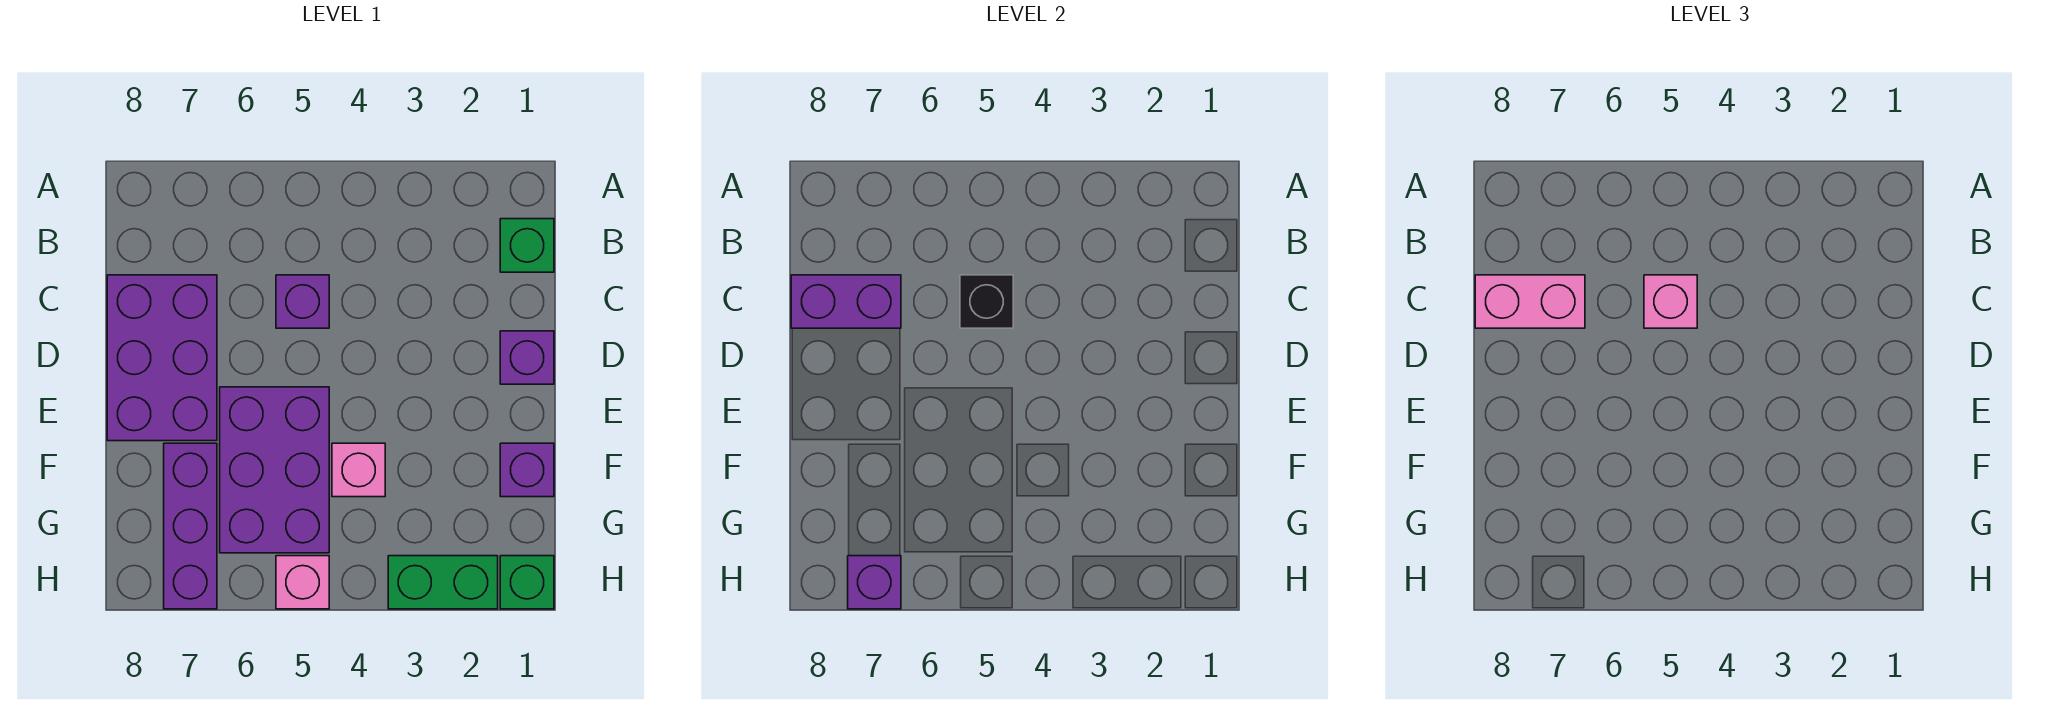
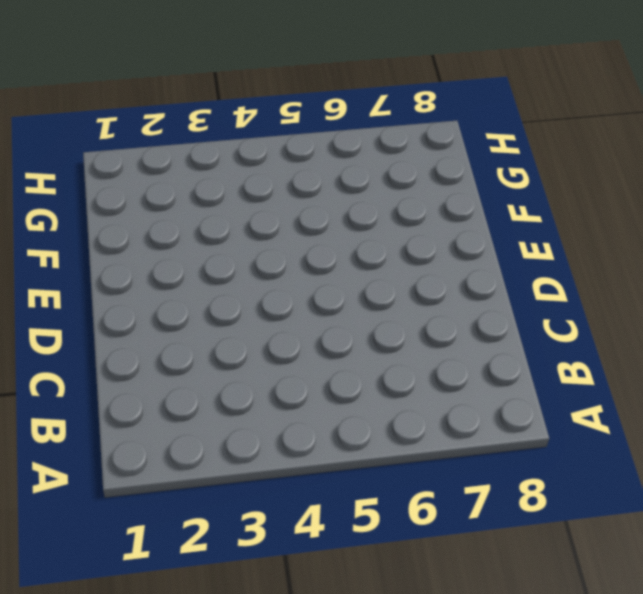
none -> green brick B1 level 1
none -> purple brick C5 level 1
none -> purple brick C7:E8 level 1

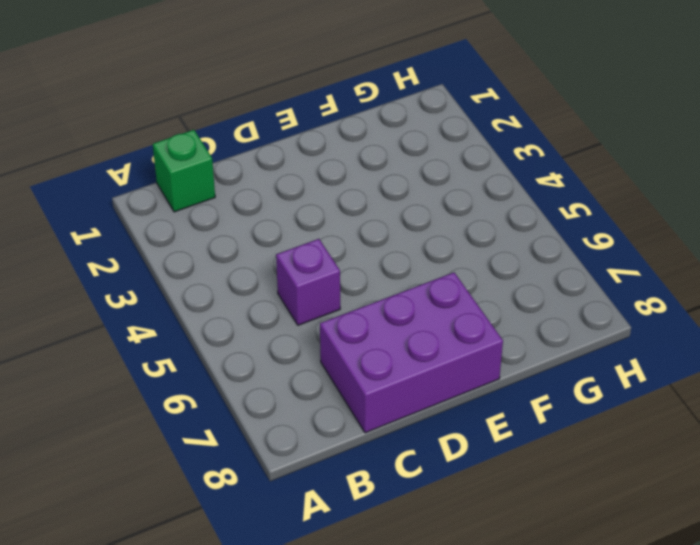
none -> purple brick D1 level 1
none -> purple brick E5:G6 level 1
none -> purple brick F1 level 1

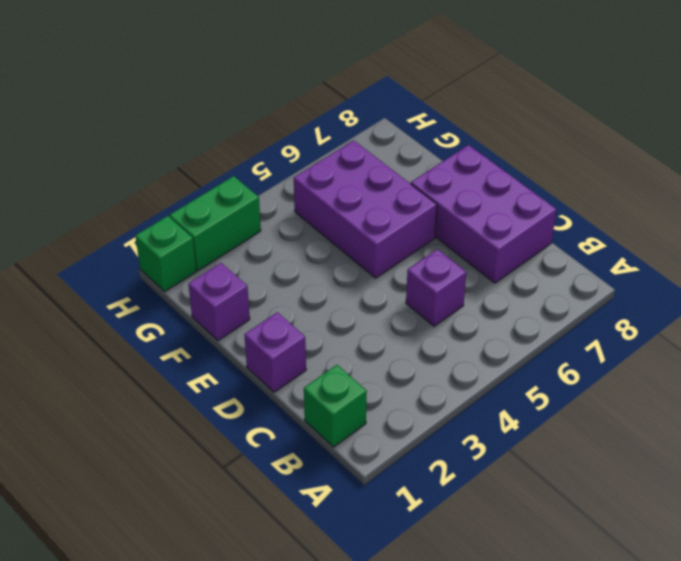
none -> pink brick F4 level 1
none -> purple brick F7:H7 level 1
none -> pink brick H5 level 1

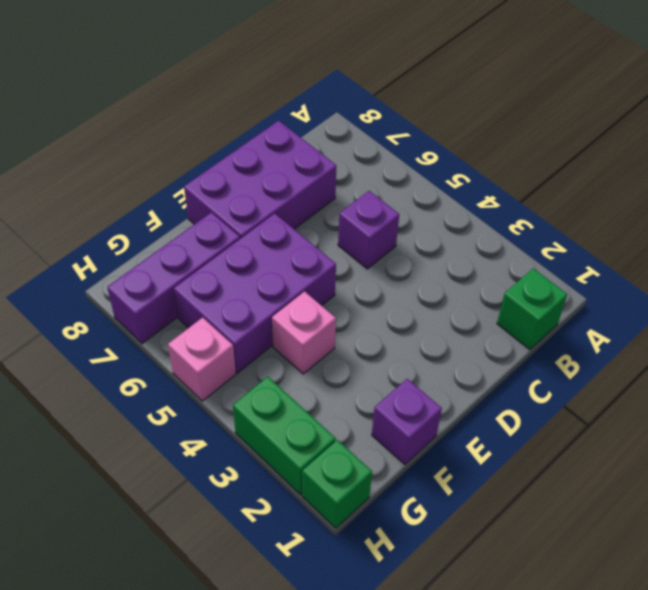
none -> purple brick D1 level 1
none -> black brick C5 level 2
none -> purple brick C7:C8 level 2

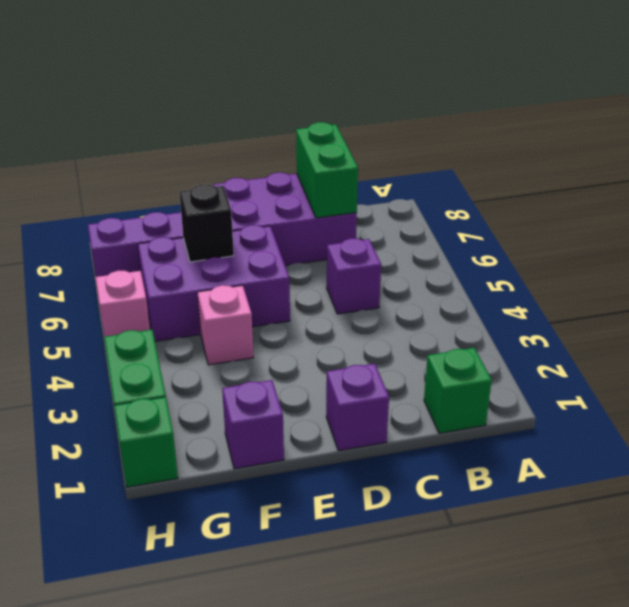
green brick C7:C8 level 2 -> purple brick C7:C8 level 2
black brick F6 level 2 -> black brick C5 level 2
none -> purple brick H7 level 2
none -> pink brick C5 level 3
none -> pink brick C7:C8 level 3

